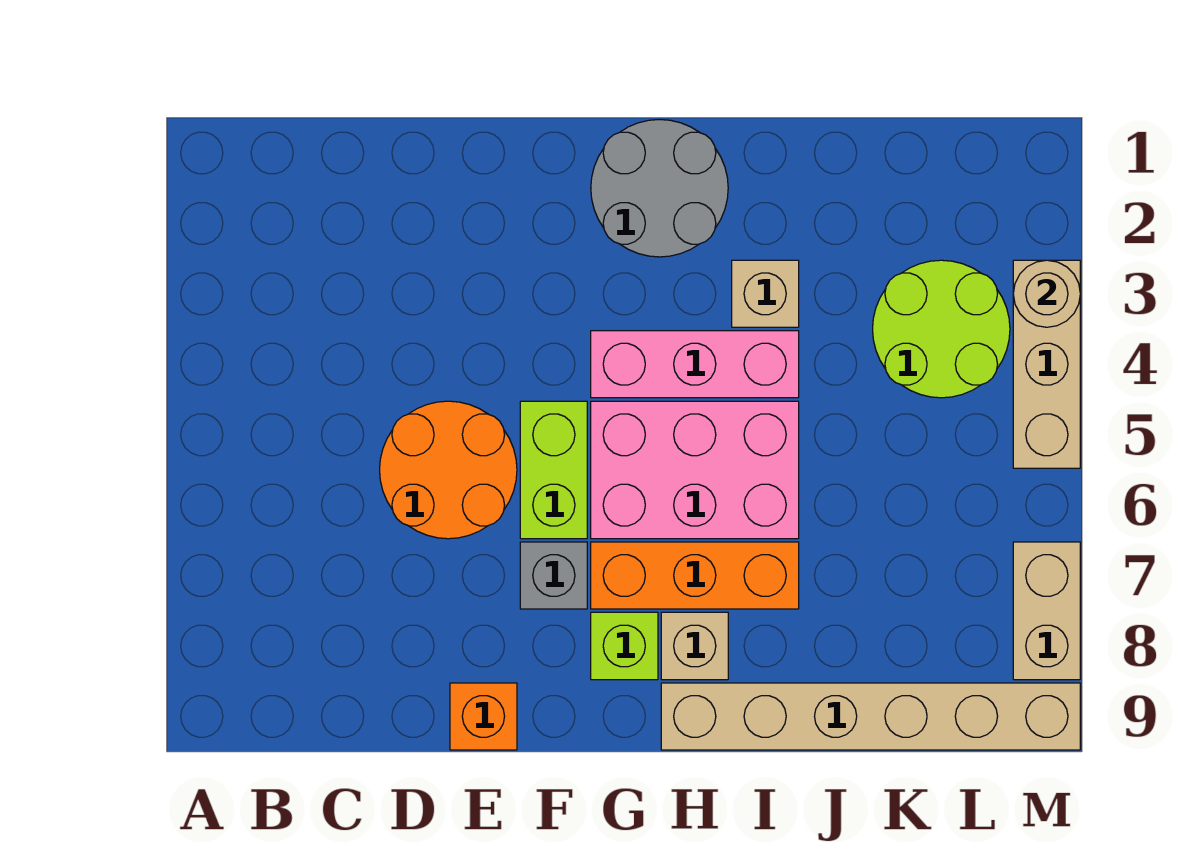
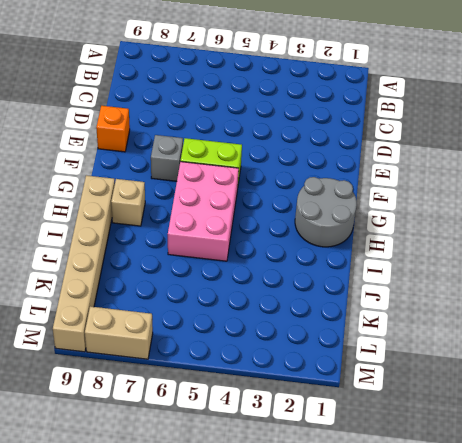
none -> orange round brick D5:E6 level 1
none -> pink brick G4:I4 level 1
none -> orange brick G7:I7 level 1

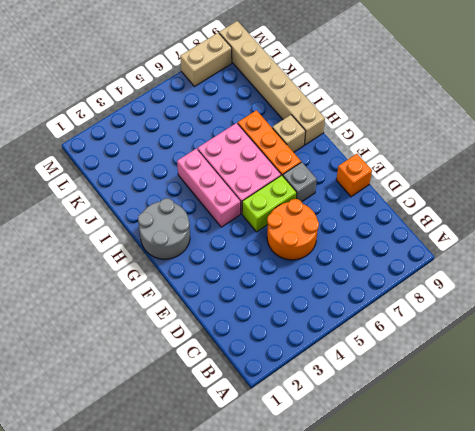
none -> lime brick G8 level 1
none -> tan brick I3 level 1
none -> lime round brick K3:L4 level 1

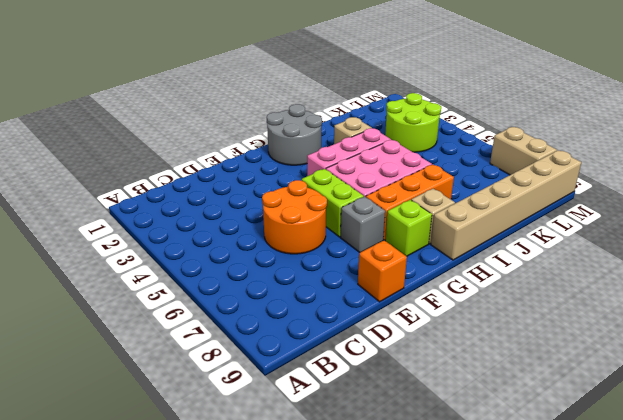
none -> tan brick M3:M5 level 1
none -> tan round brick M3 level 2

